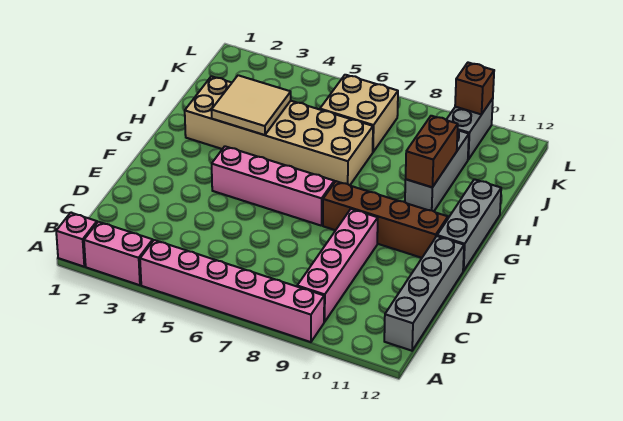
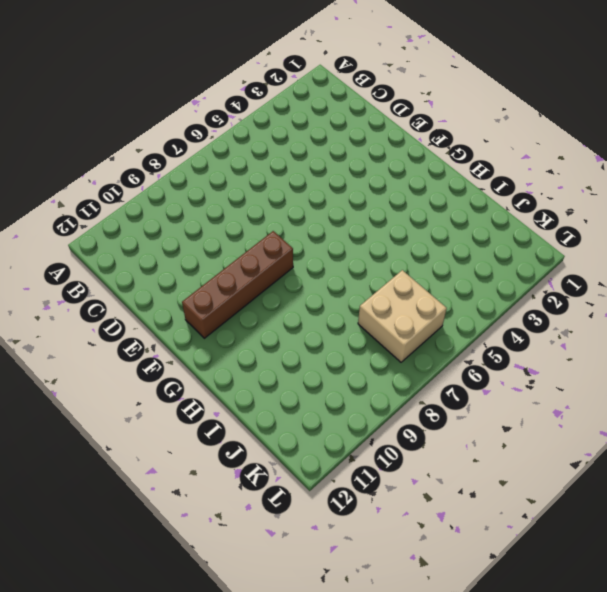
none -> pink brick A1 level 1
none -> pink brick A2:A3 level 1
none -> pink brick A4:A9 level 1

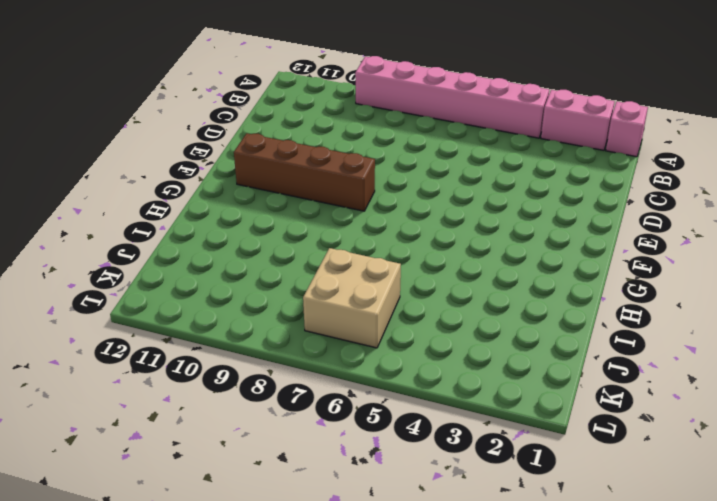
none -> pink brick B9:E9 level 1
none -> grey brick B12:E12 level 1
none -> pink brick F4:F7 level 1

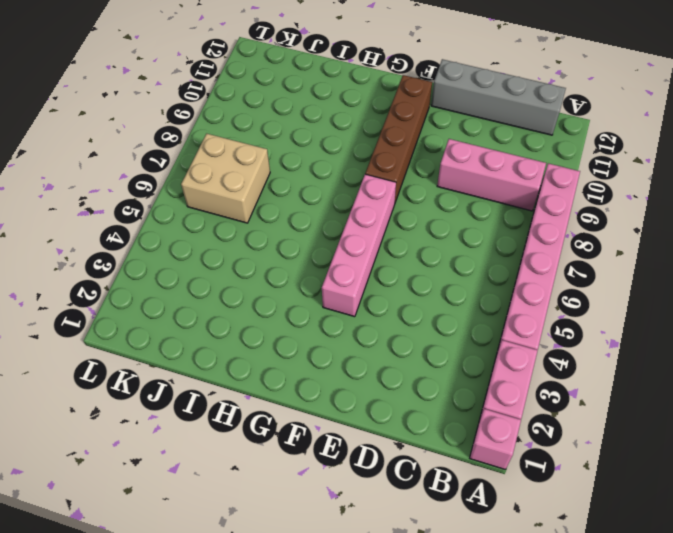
pink brick B9:D9 level 1 -> pink brick B9:E9 level 1
none -> grey brick F12:H12 level 1
none -> tan brick H2:I7 level 1
none -> grey brick H10:J10 level 1

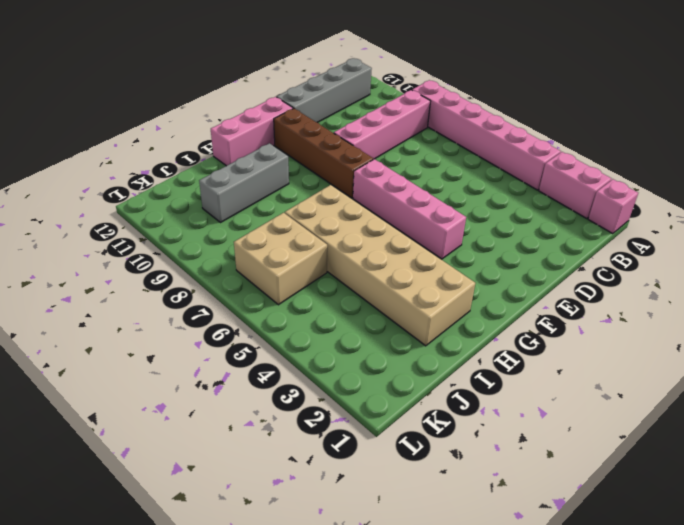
pink brick F12:H12 level 1 -> grey brick F12:H12 level 1
none -> grey brick K10:L10 level 1
none -> tan tile H3:I4 level 2
none -> brown brick H10:I10 level 2

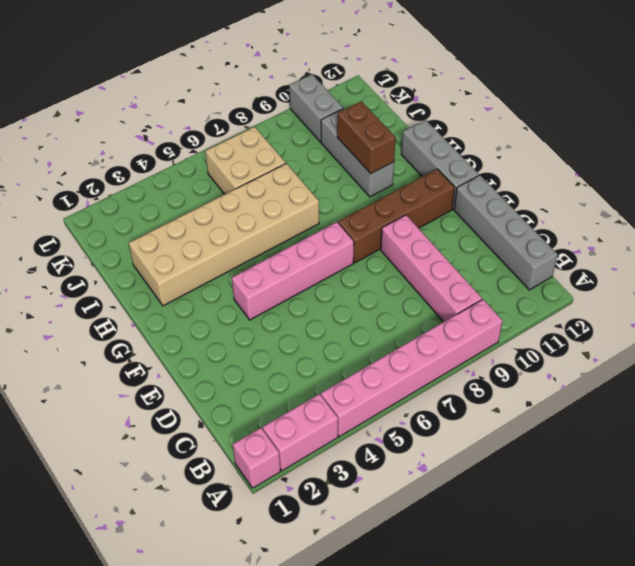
none -> tan tile H3:I4 level 2
none -> brown brick L10 level 2

